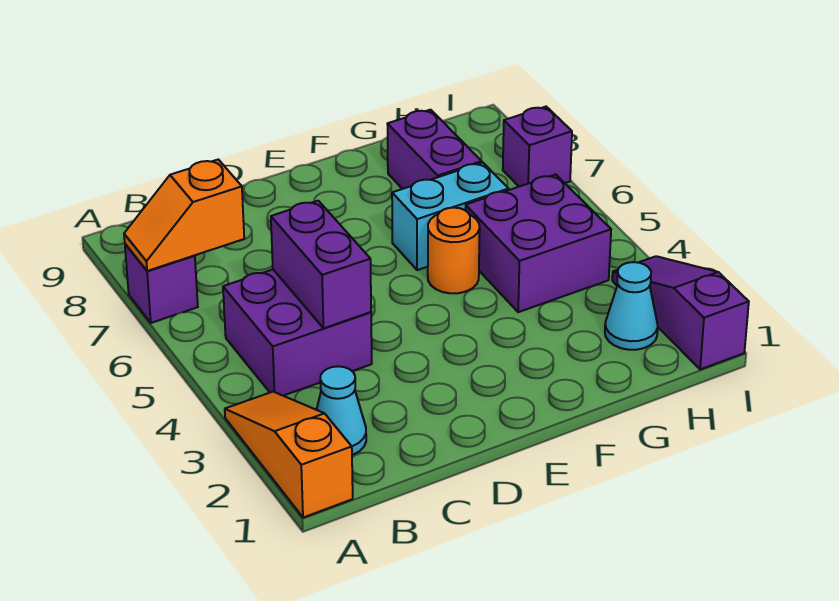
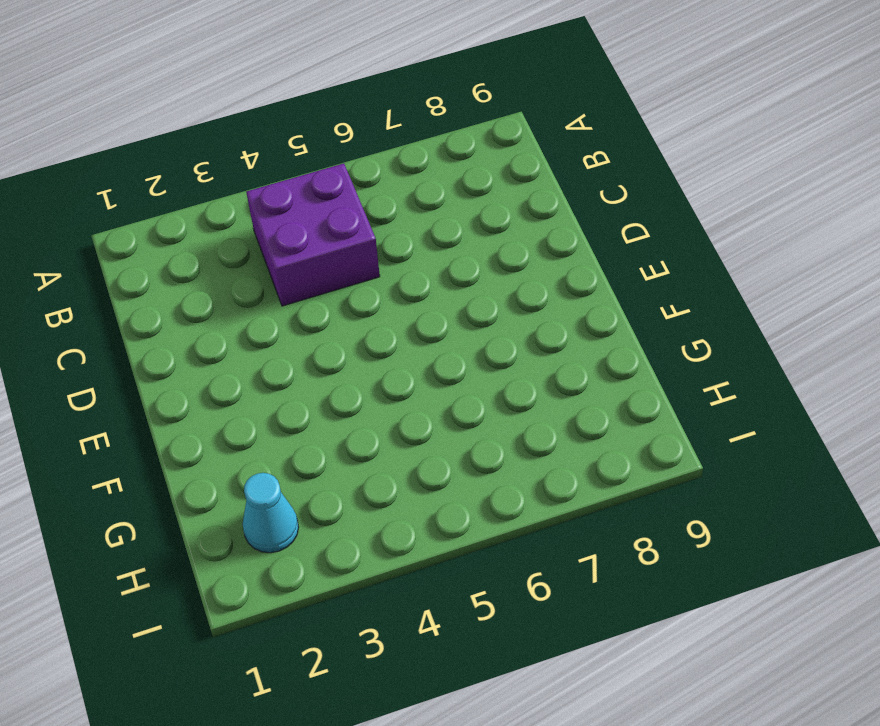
none -> orange slope A1:A3 level 1 top 1
none -> purple brick A7 level 1
none -> cyan cone B2 level 1

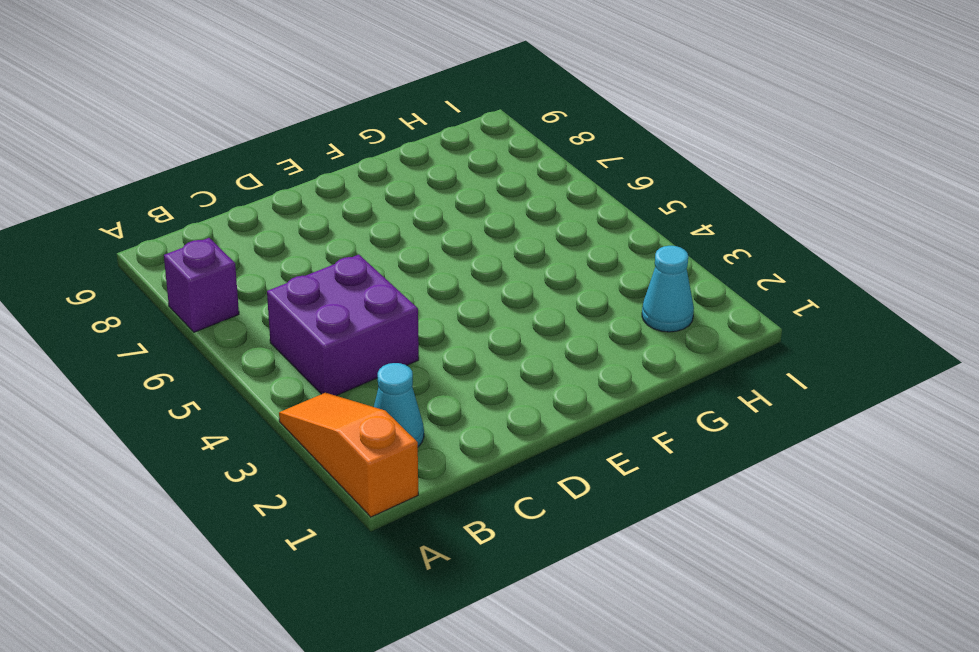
none -> orange round brick F5 level 1
none -> cyan brick F6:G6 level 1
none -> purple brick G4:H5 level 1

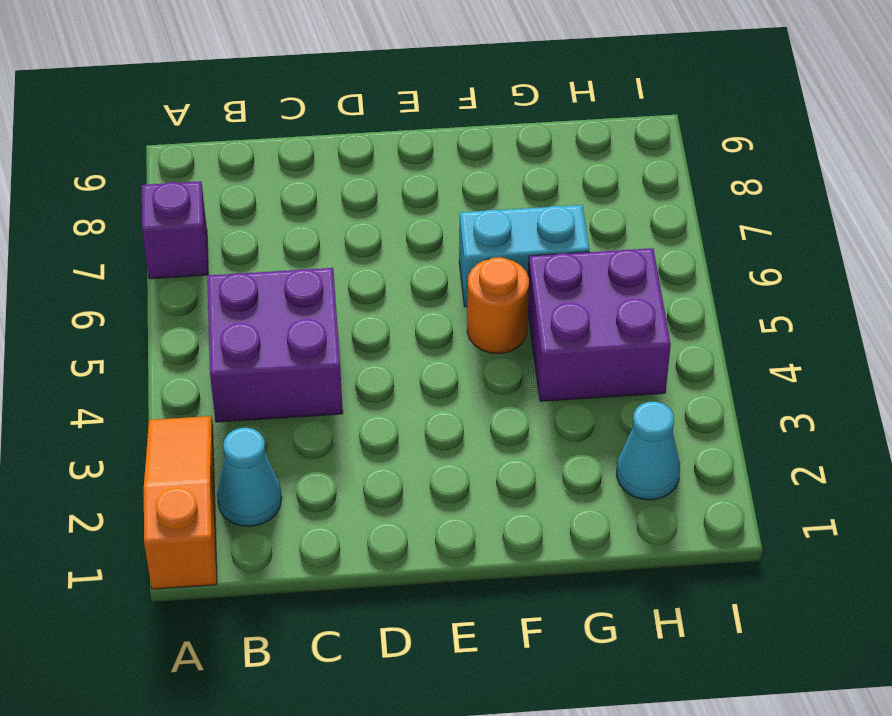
none -> purple brick G7:G8 level 1
none -> purple slope I1:I3 level 1 top 1
none -> purple brick I7 level 1

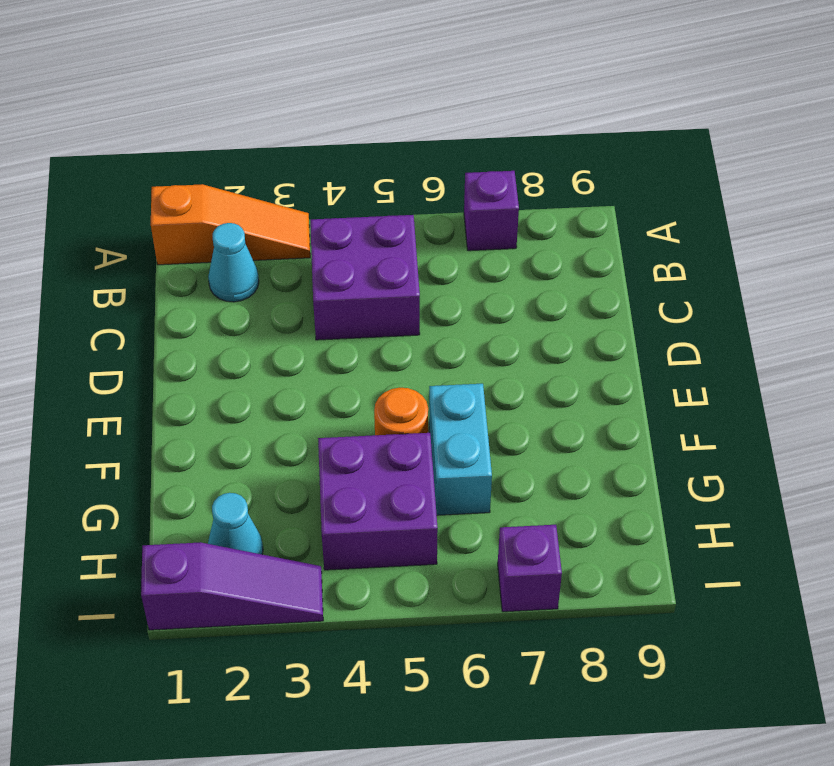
none -> purple brick G7:G8 level 1
none -> orange slope A7:B7 level 2 top B
none -> purple brick C4:C5 level 2

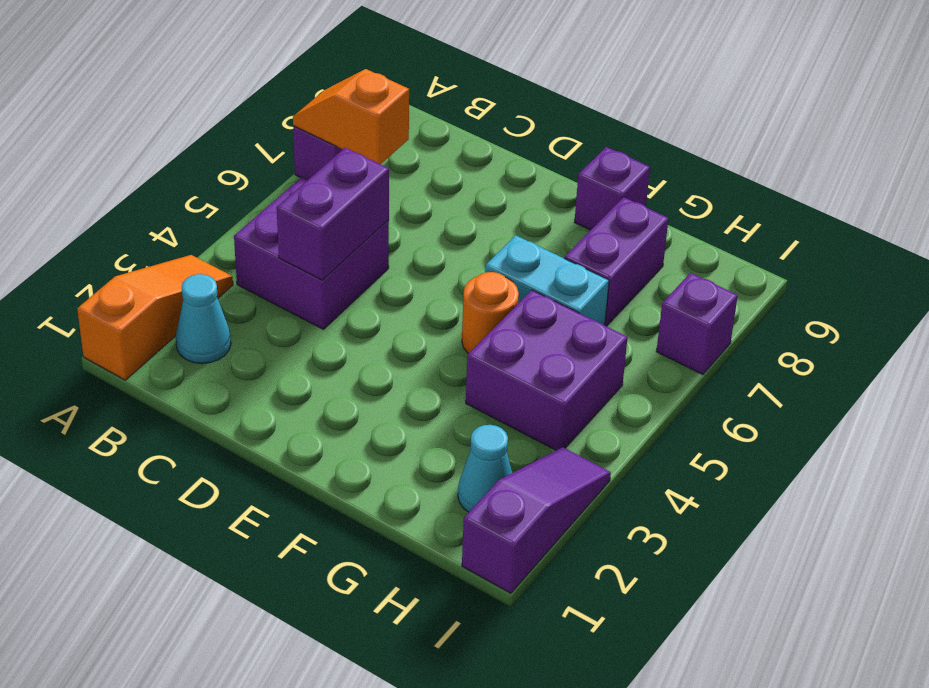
purple brick F9 level 1 -> none

